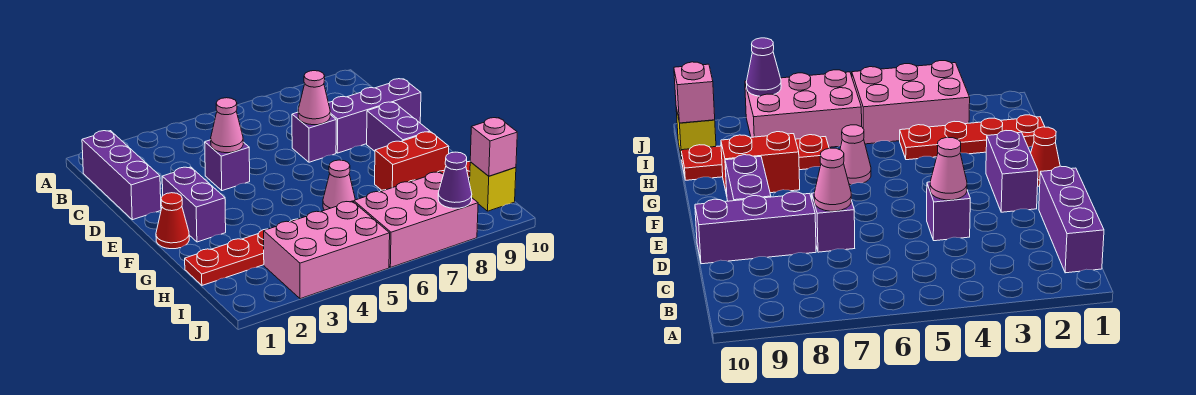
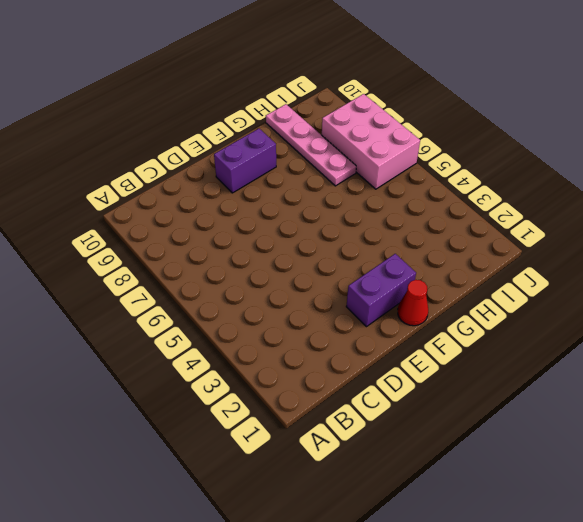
pink plate H7:H10 level 1 -> red plate H7:H10 level 1
none -> purple brick B1:D1 level 1
none -> purple brick D4 level 1
none -> purple brick D7 level 1

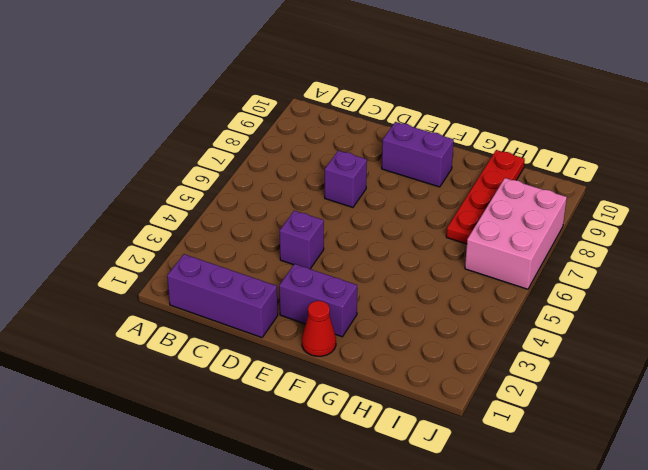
none -> purple brick D8:D10 level 1
none -> pink cone G6 level 1
none -> red brick G8:G9 level 1

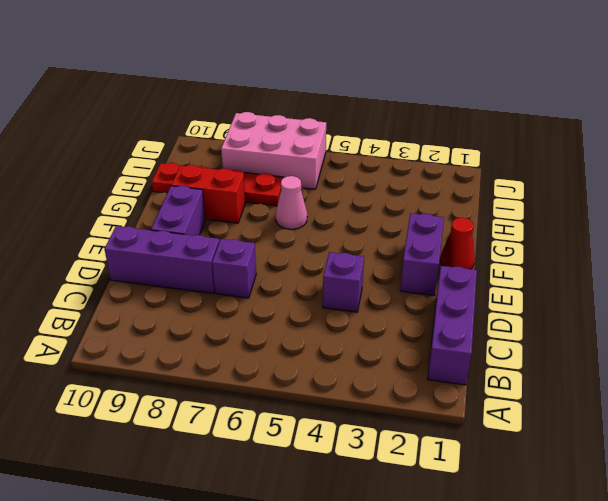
none -> red plate H1:H4 level 1
none -> pink brick I3:J5 level 1
none -> yellow brick I10 level 1

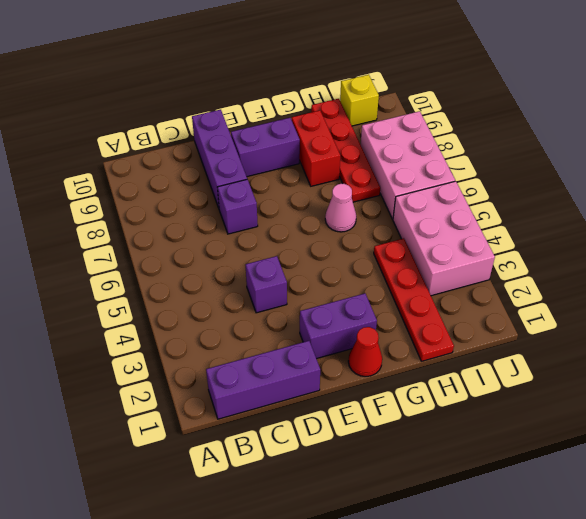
none -> pink cone D4 level 2
none -> pink cone D7 level 2
none -> pink brick I10 level 2

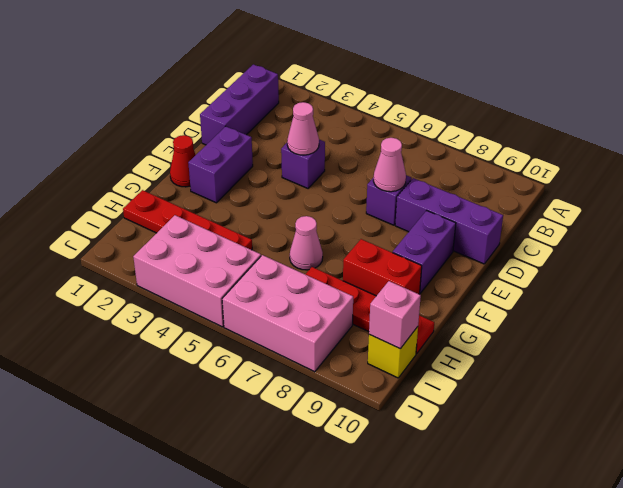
none -> purple cone J8 level 2

